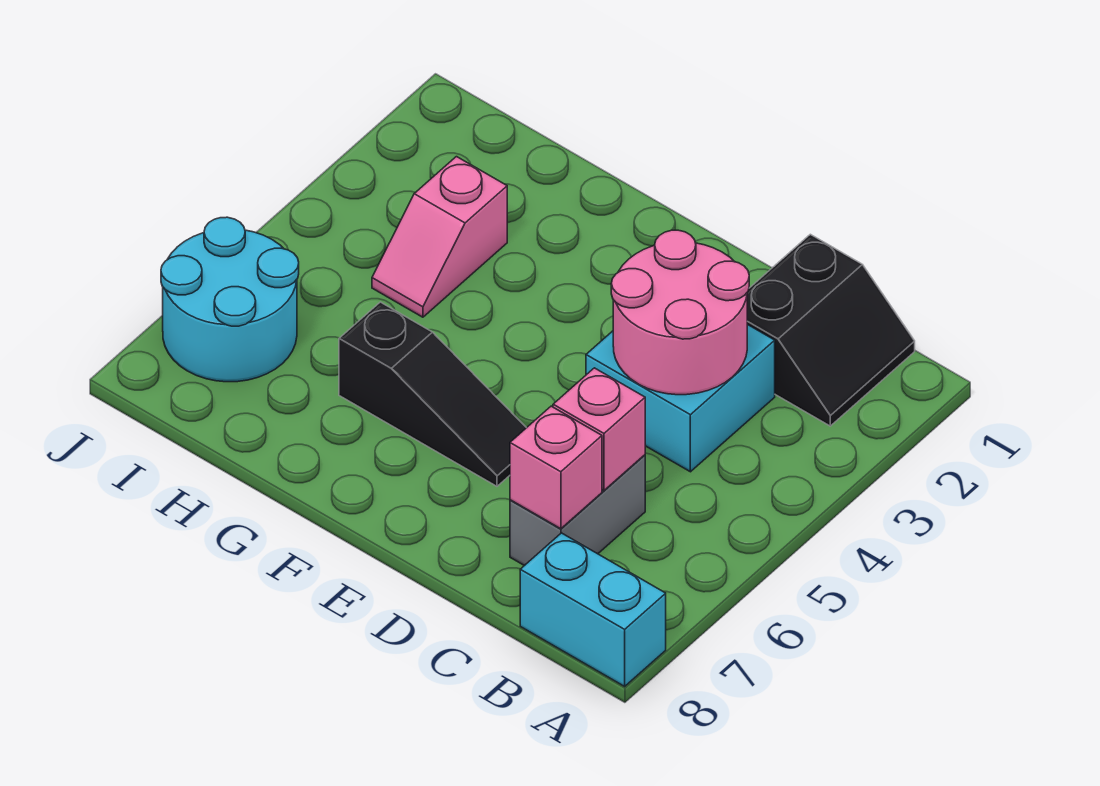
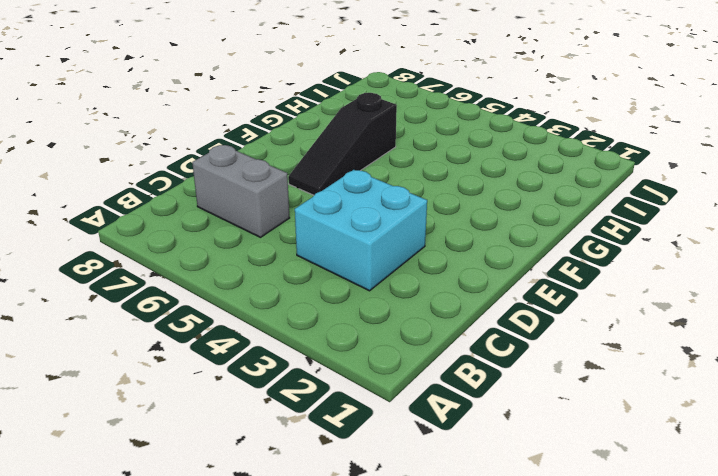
none -> cyan brick A8:B8 level 1
none -> black slope B1:C2 level 1 top C

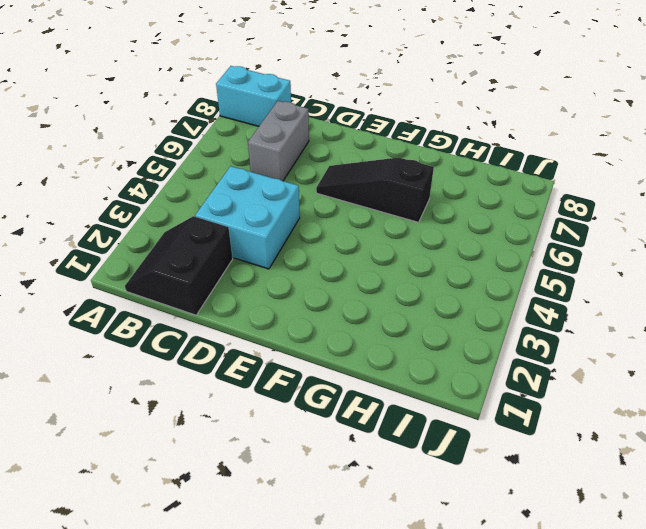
none -> pink slope H3:H4 level 1 top 3
none -> cyan round brick I6:J7 level 1

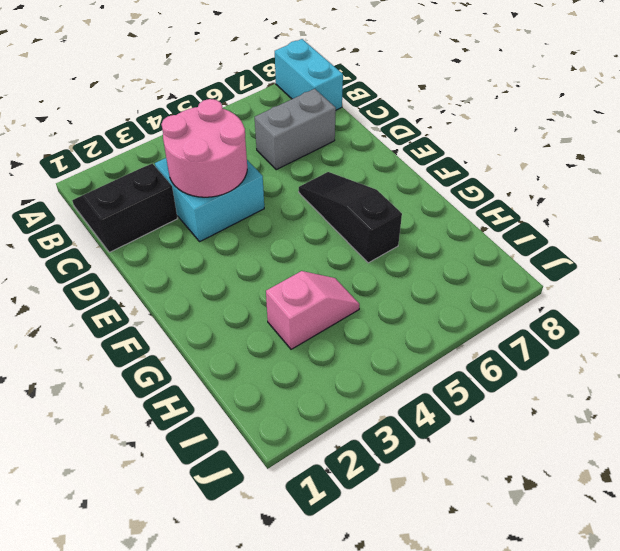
none -> cyan round brick I6:J7 level 1
none -> pink brick C6 level 2

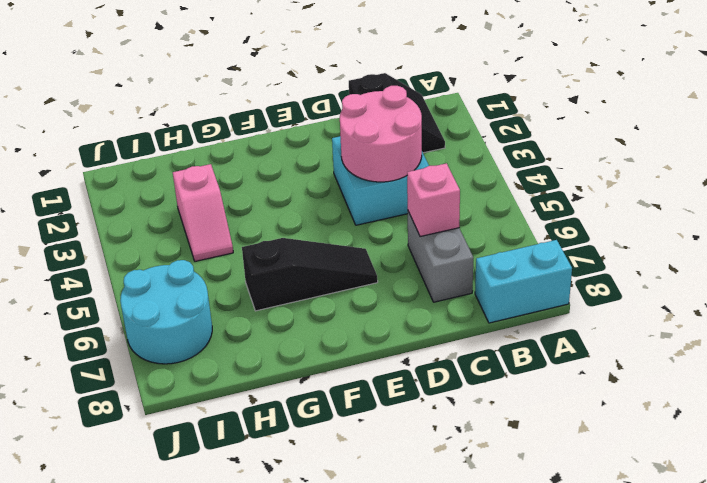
none -> pink brick C7 level 2

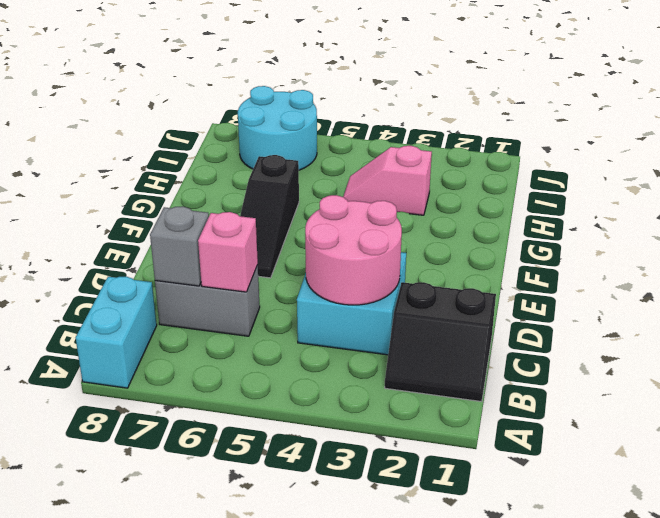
grey brick C7 level 2 -> pink brick C7 level 2

